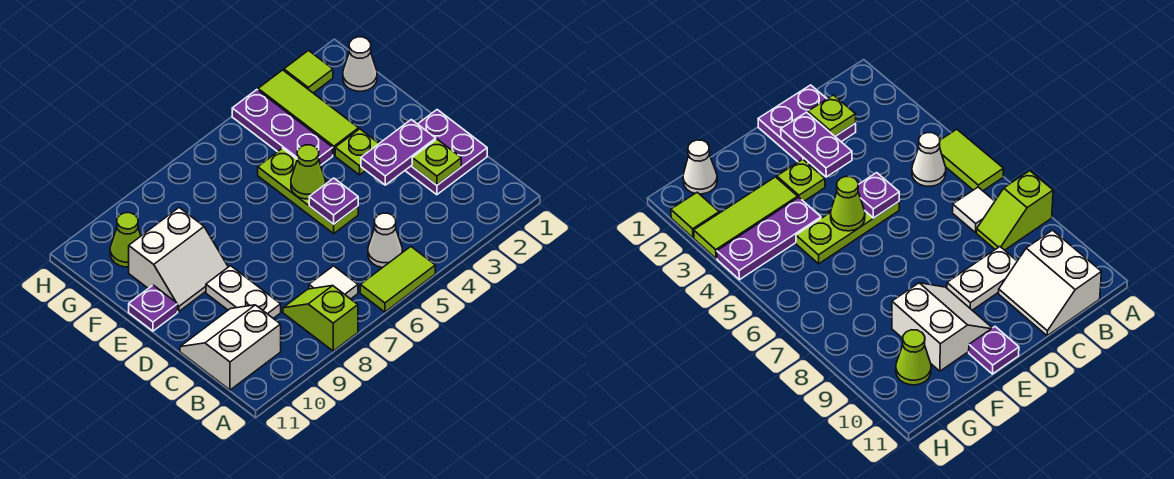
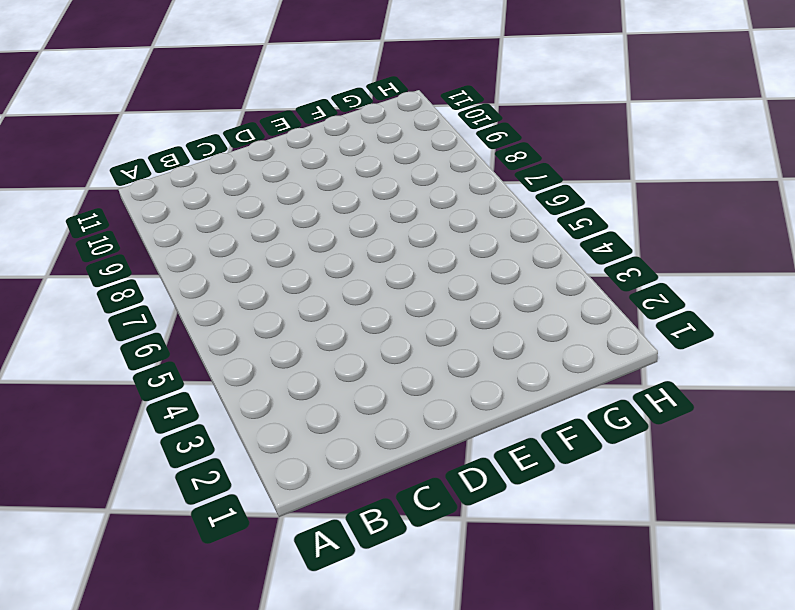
none -> lime tile A5:A6 level 1
none -> lime slope A8:B8 level 1 top A
none -> white cone B5 level 1

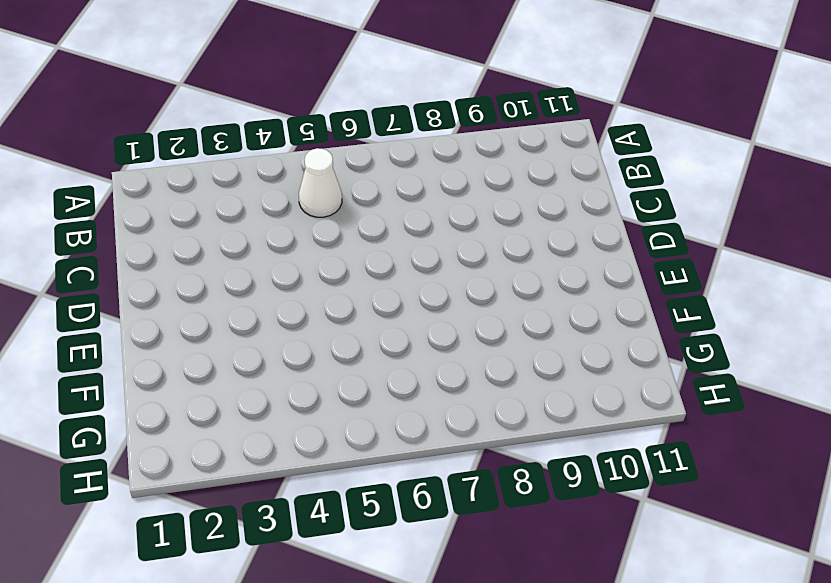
none -> lime tile A5:A6 level 1
none -> lime slope A8:B8 level 1 top A
none -> white tile B7 level 1

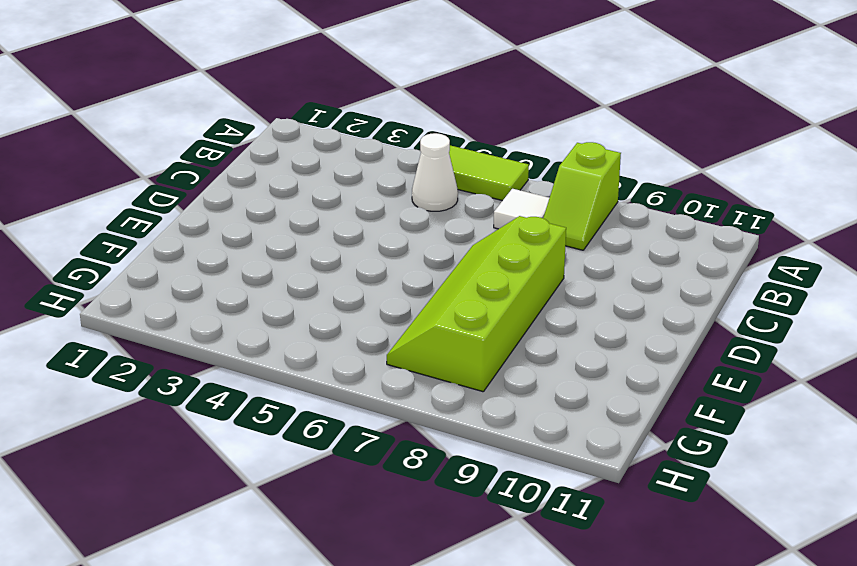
lime slope D7:G8 level 1 top 8 -> none
none -> white slope B10:C11 level 1 top B
none -> purple plate C1:D2 level 1
none -> white plate C9:D9 level 1

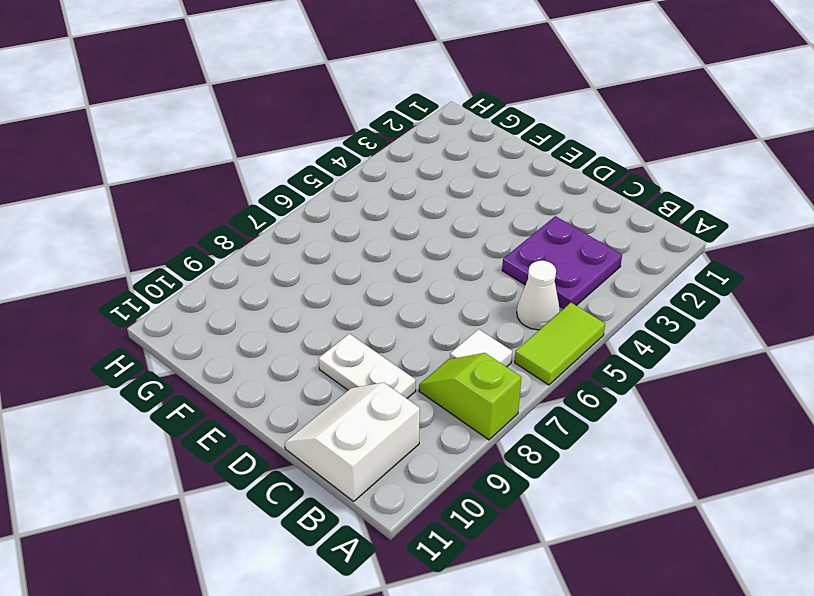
purple plate B3:C4 level 1 -> purple plate C1:D2 level 1
none -> lime plate D5:F5 level 1
none -> lime plate E3 level 1
none -> white slope E9:F10 level 1 top F

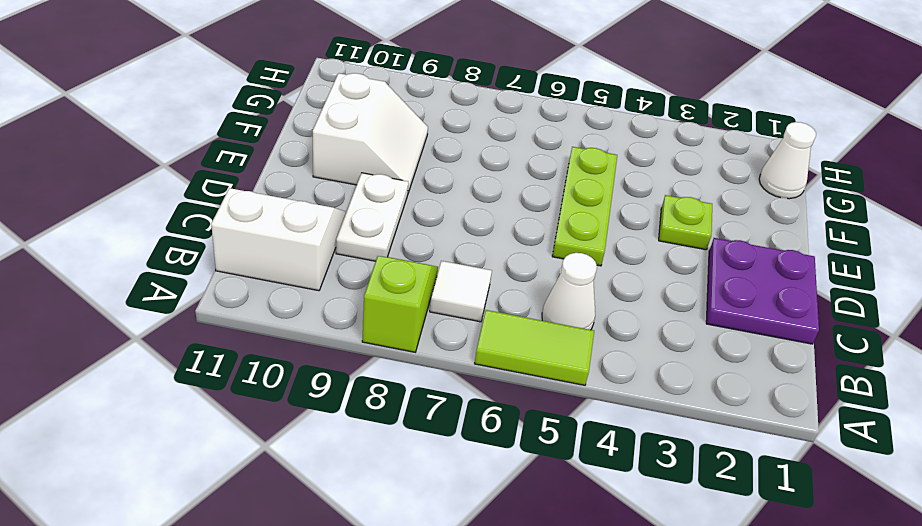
white slope E9:F10 level 1 top 10 -> white slope E9:F10 level 1 top F
none -> purple plate E11 level 1
none -> lime tile F3:H3 level 1
none -> purple plate F4:H4 level 1

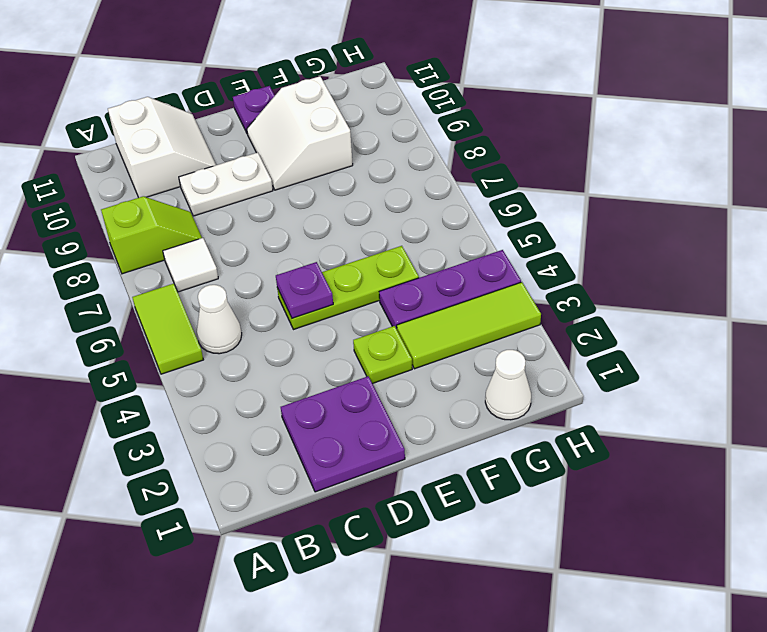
none -> lime cone G10 level 1
none -> lime tile H2 level 1
none -> lime plate C2 level 2

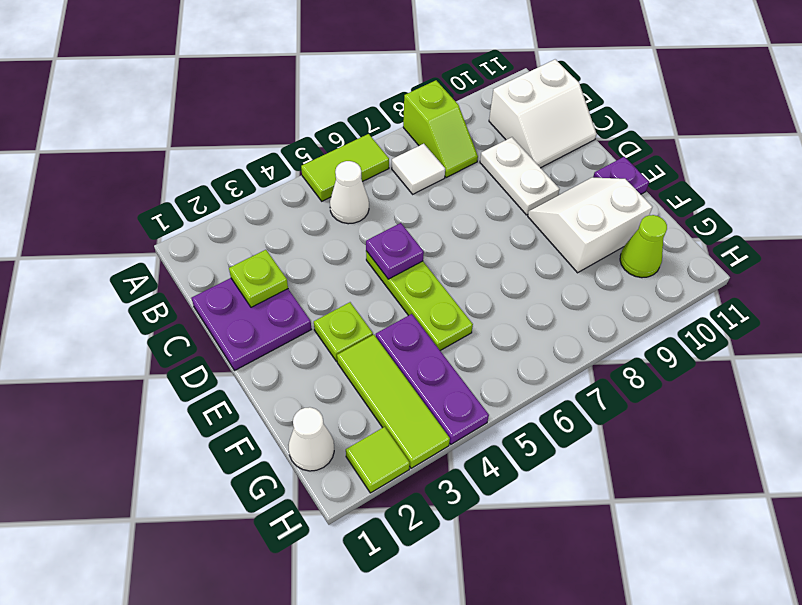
none -> purple plate D2:D3 level 2
none -> lime cone E5 level 2

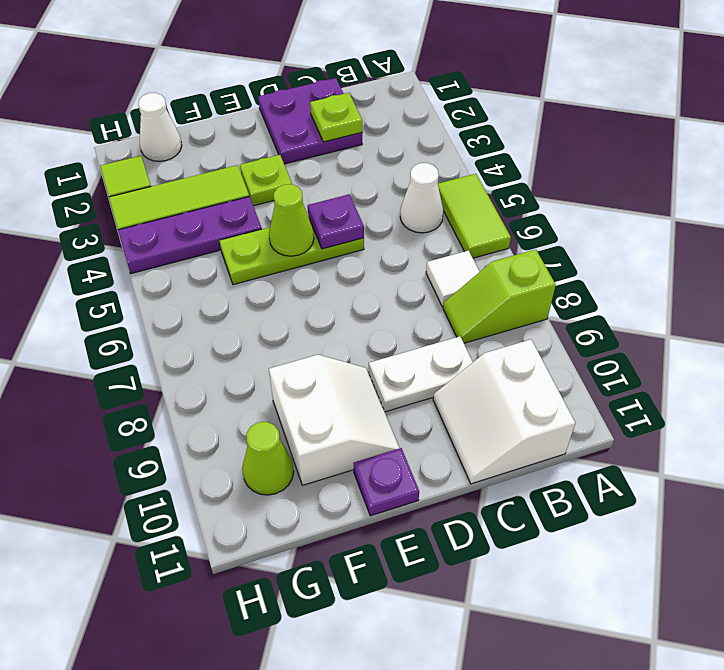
none -> purple plate D2:D3 level 2

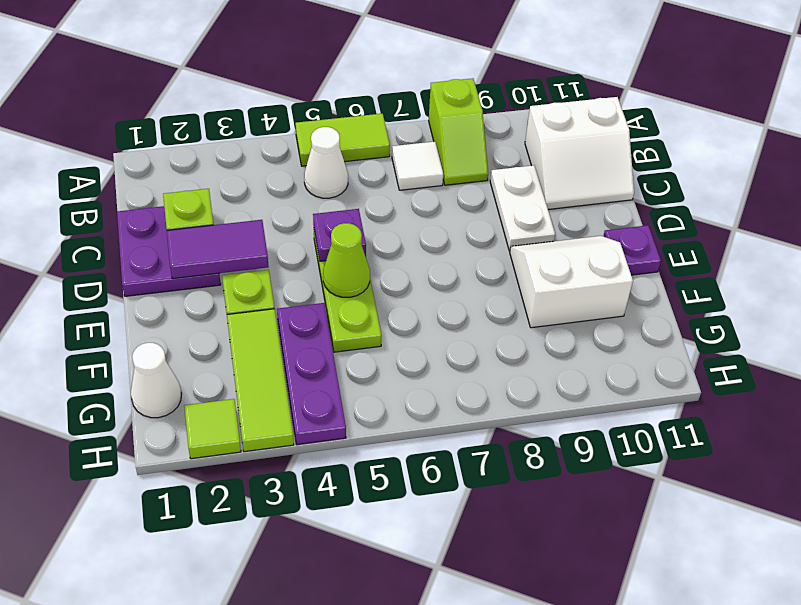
purple tile D2:D3 level 2 -> purple plate D2:D3 level 2
none -> lime cone G10 level 1

